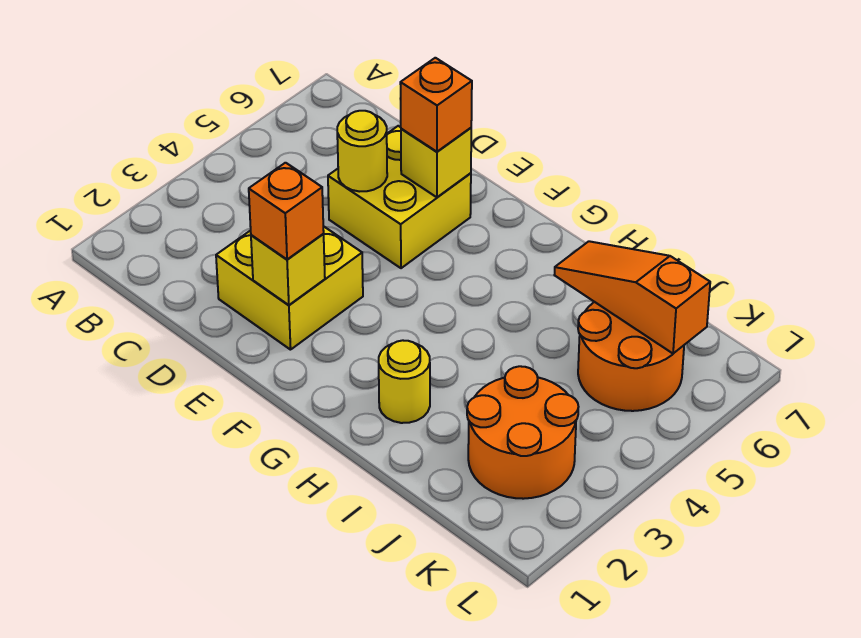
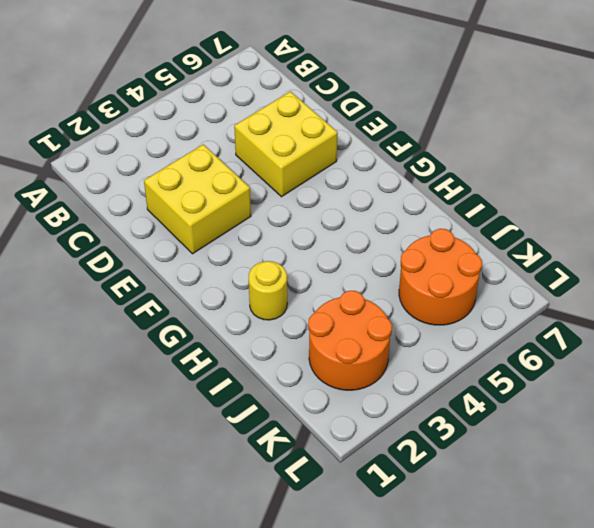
none -> yellow round brick D5 level 2
none -> yellow brick E2 level 2

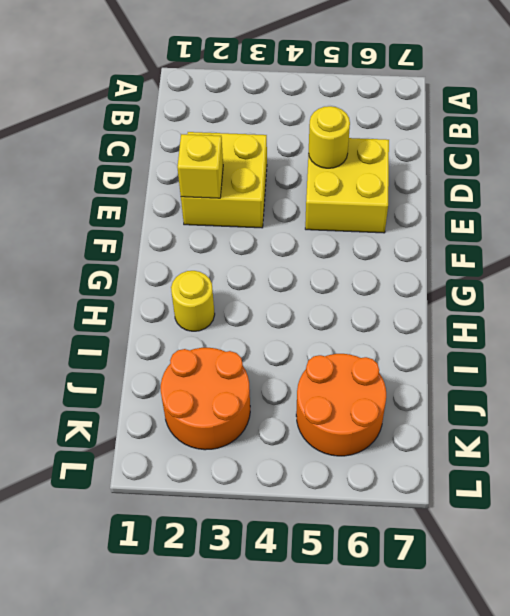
none -> yellow brick E6 level 2
none -> orange slope I6:K6 level 2 top K

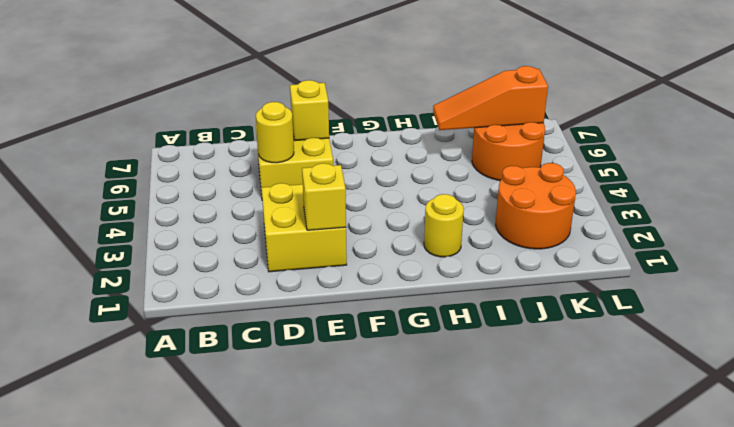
none -> orange brick E2 level 3
none -> orange brick E6 level 3

